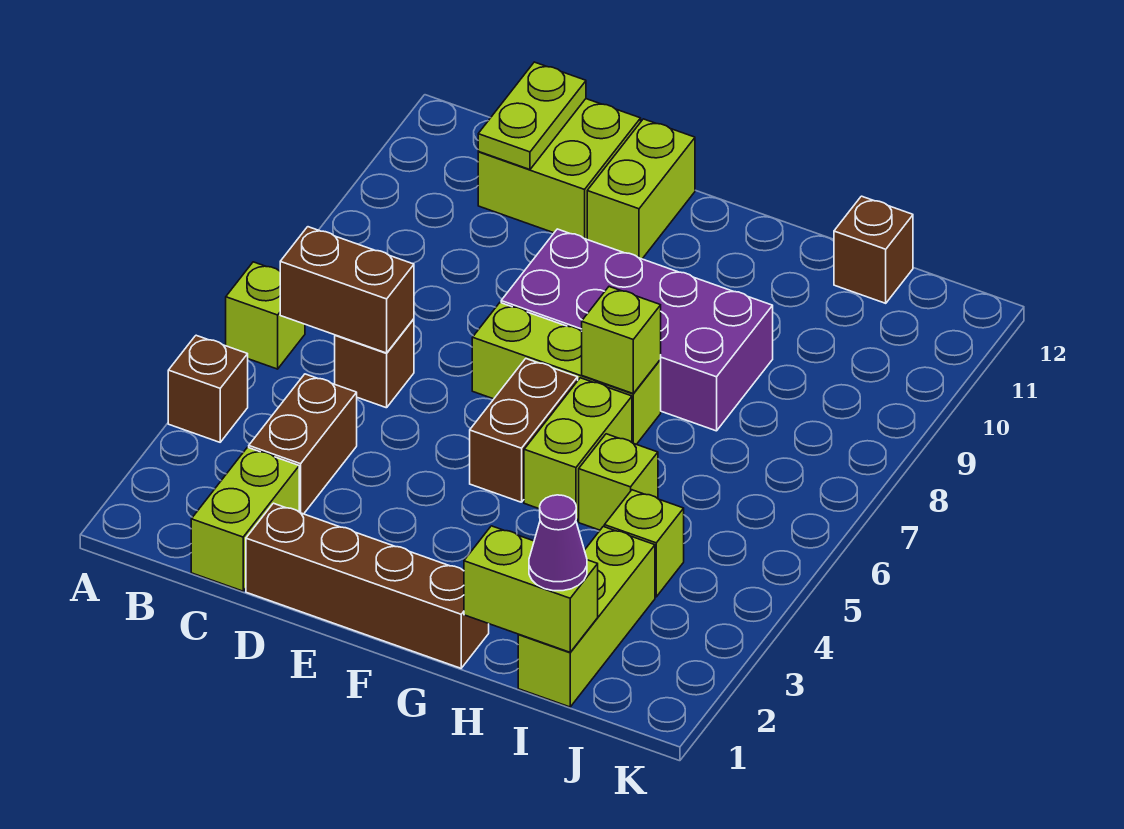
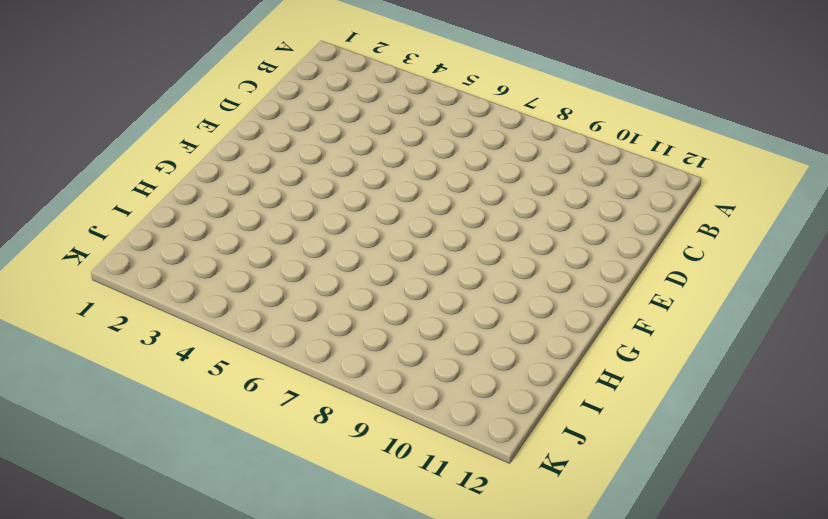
none -> brown brick A4 level 1
none -> lime brick A6 level 1
none -> lime brick C1:C2 level 1

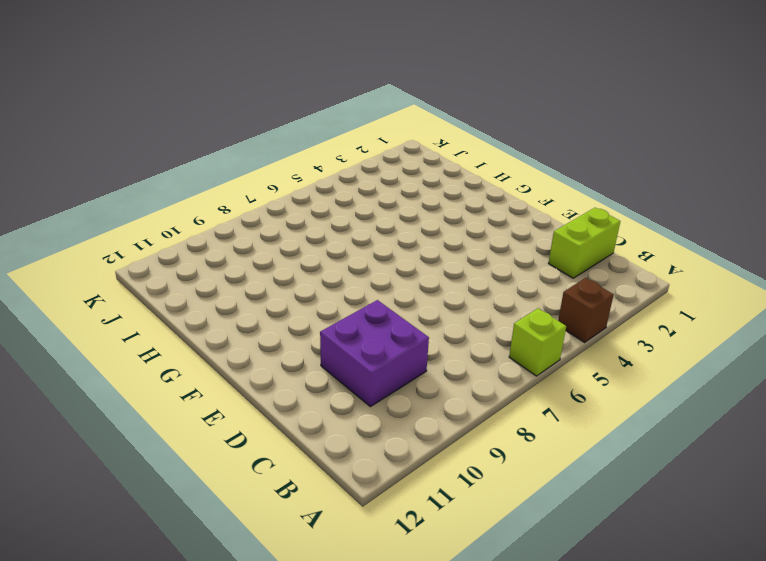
purple brick C9:D10 level 1 -> none
none -> brown brick C3:C4 level 1
none -> brown brick C6 level 1
none -> lime brick C11:D12 level 1

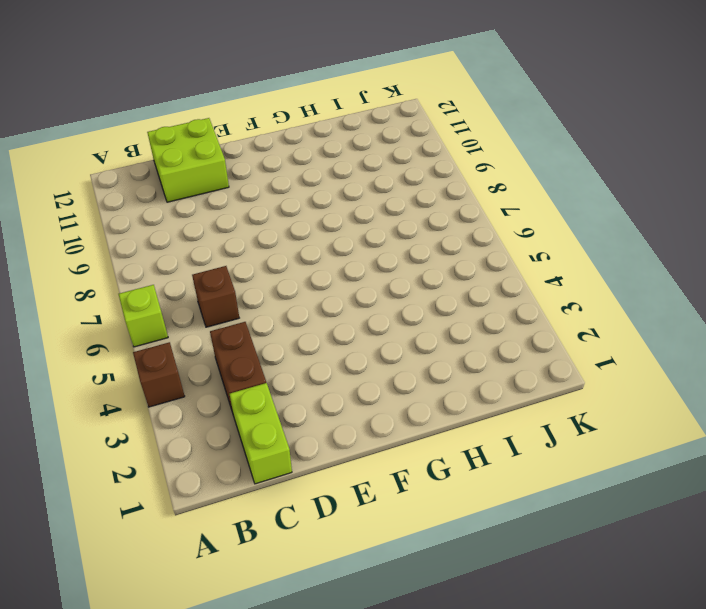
none -> brown brick D1:G1 level 1
none -> lime brick E7:G7 level 1
none -> purple brick E8:H9 level 1

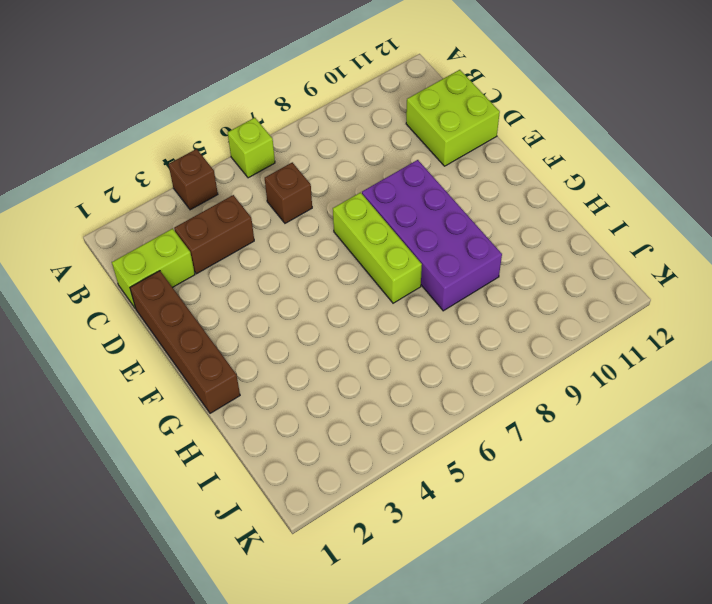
none -> lime brick E11:E12 level 1
none -> brown brick F5:F6 level 1
none -> lime brick G5:G6 level 1

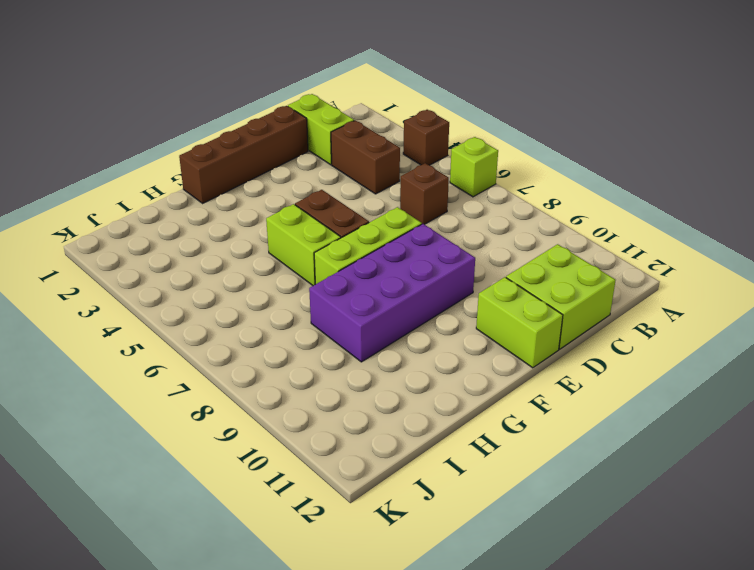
none -> lime brick H5 level 1
none -> lime brick I1:I3 level 1
none -> lime brick I4 level 1

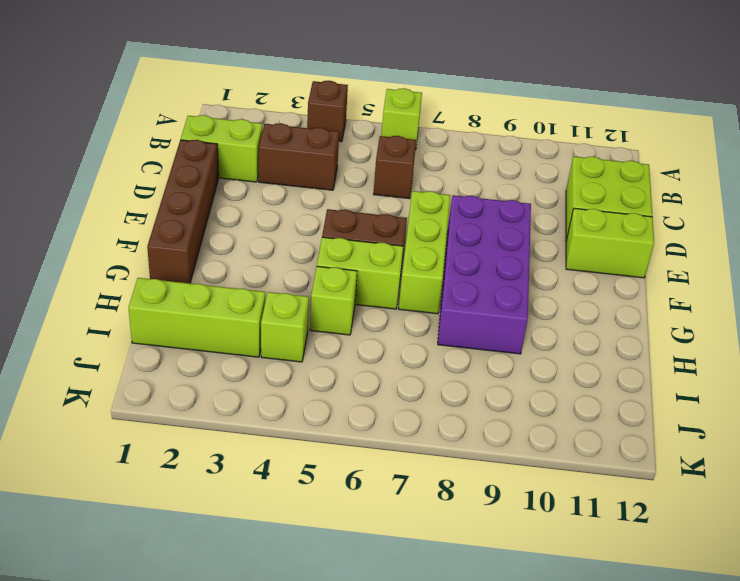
none -> brown brick I12 level 1
none -> brown brick B6:C6 level 2
none -> lime plate C11:C12 level 2

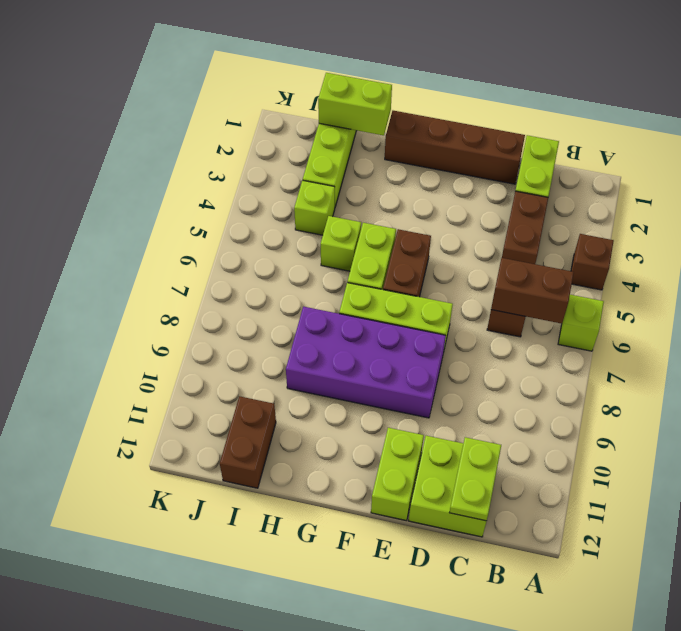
brown brick I11:I12 level 1 -> brown brick I12 level 1
none -> lime brick G7 level 2
none -> purple cone I1 level 3

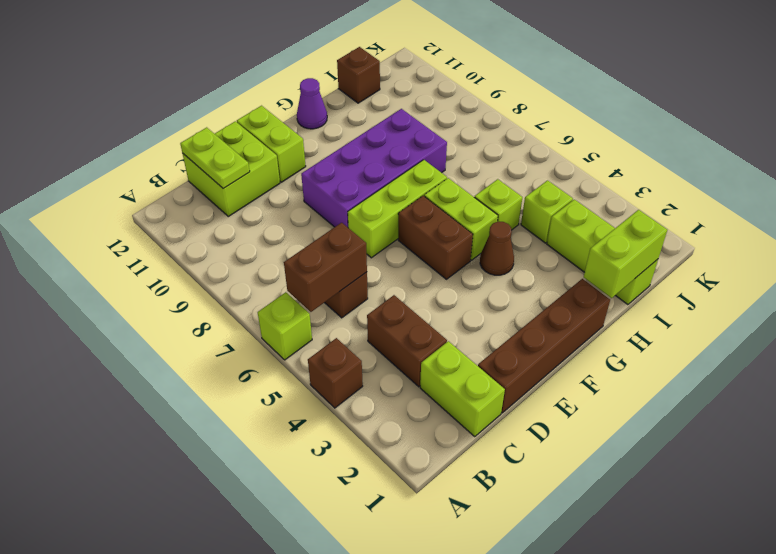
brown cone G4 level 1 -> none
purple cone G12 level 1 -> purple cone I1 level 3
none -> lime brick G7 level 2

